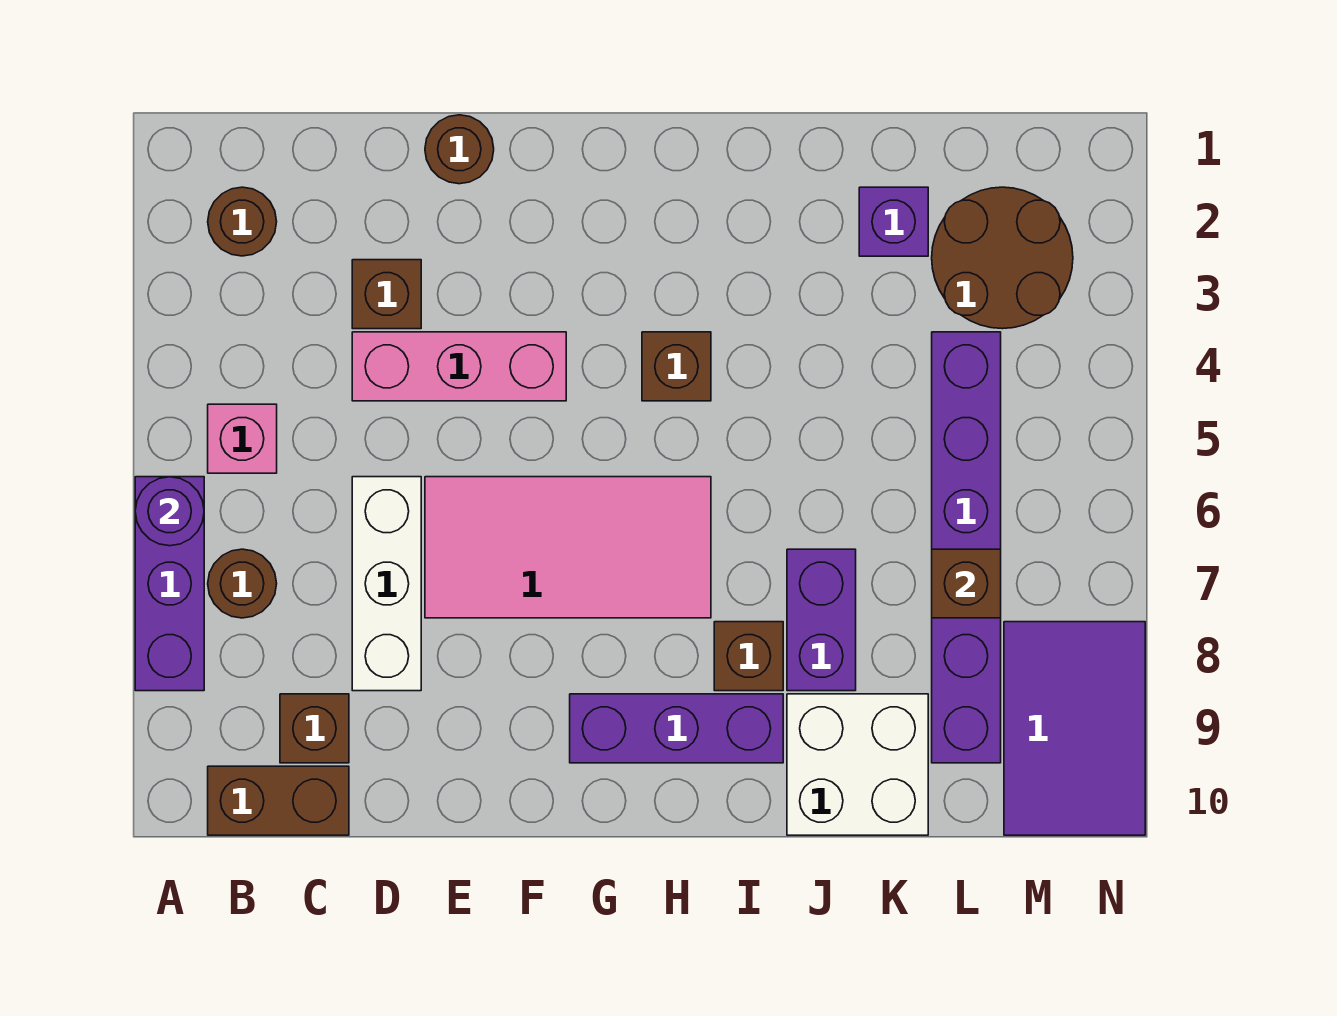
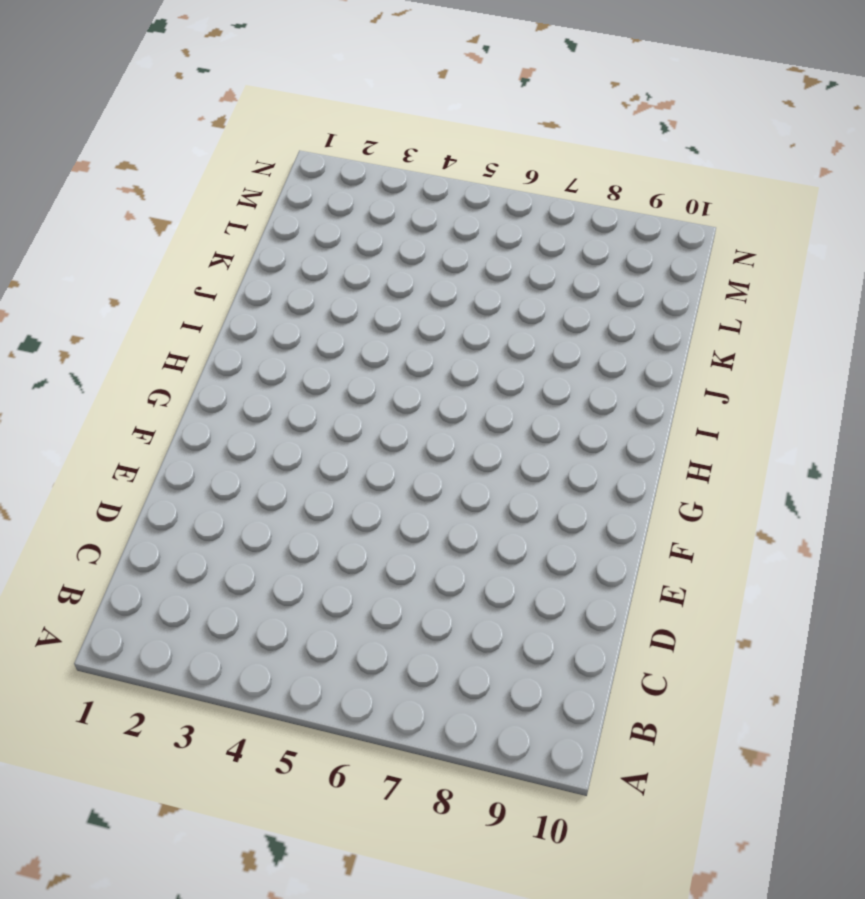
none -> purple brick A6:A8 level 1
none -> brown round brick B2 level 1
none -> pink brick B5 level 1

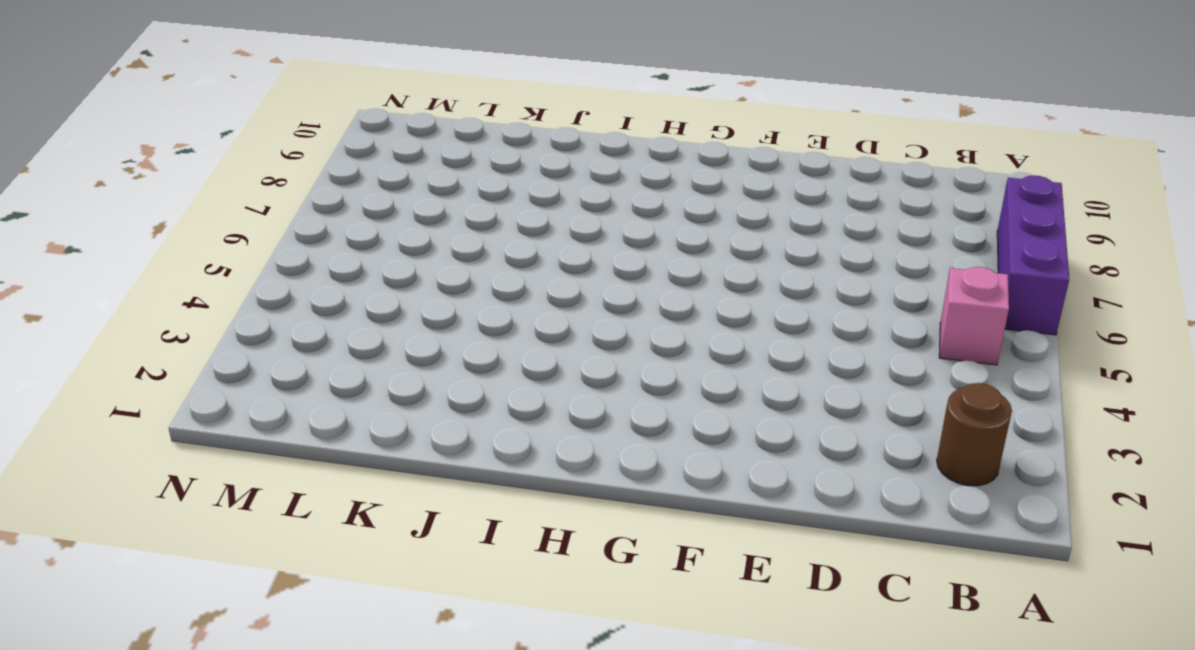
none -> brown round brick B7 level 1
none -> brown brick B10:C10 level 1
none -> brown brick C9 level 1

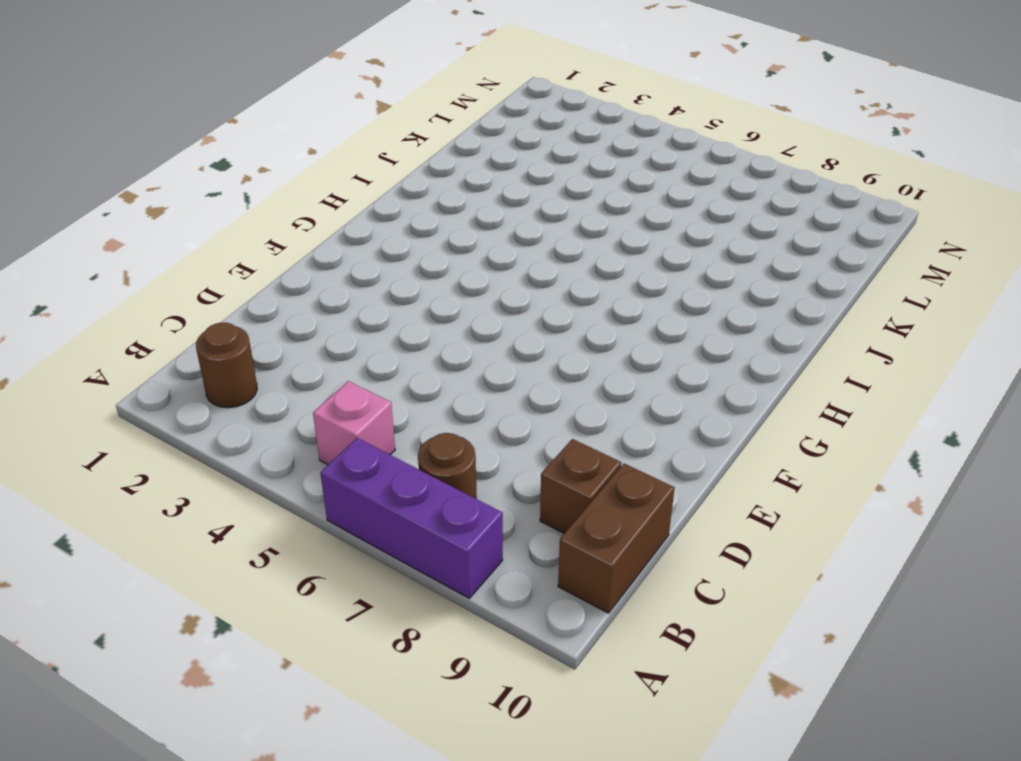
none -> brown brick D3 level 1
none -> pink brick D4:F4 level 1
none -> white brick D6:D8 level 1

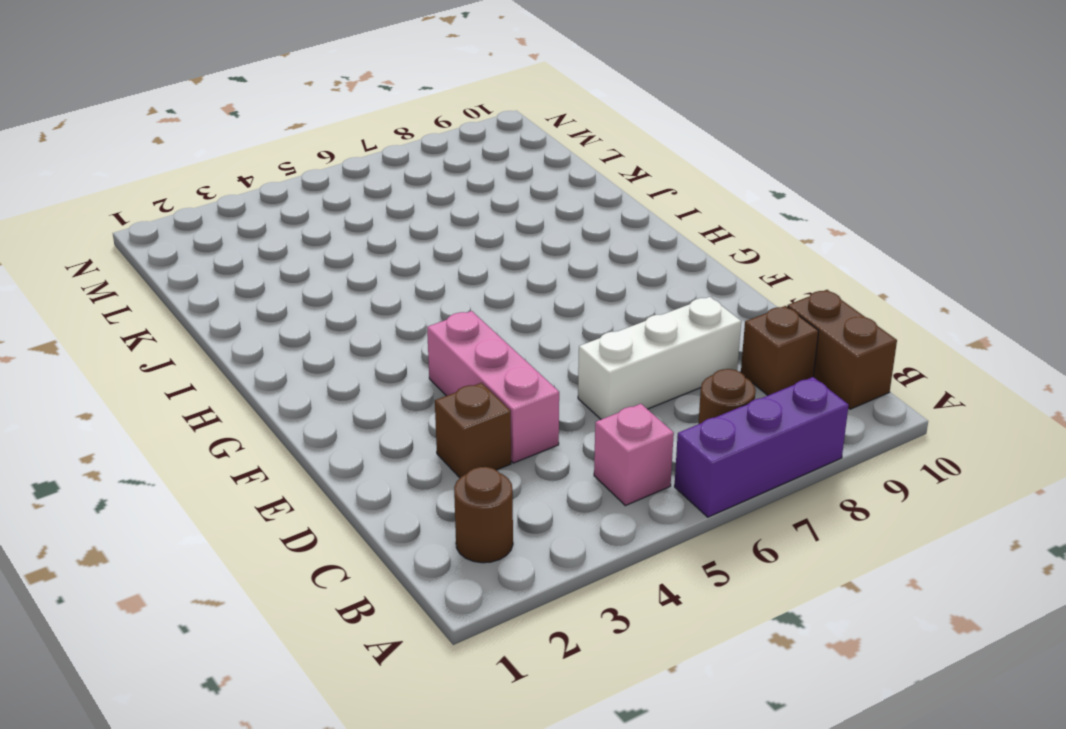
none -> brown round brick E1 level 1
none -> pink tile E6:H7 level 1
none -> purple brick G9:I9 level 1

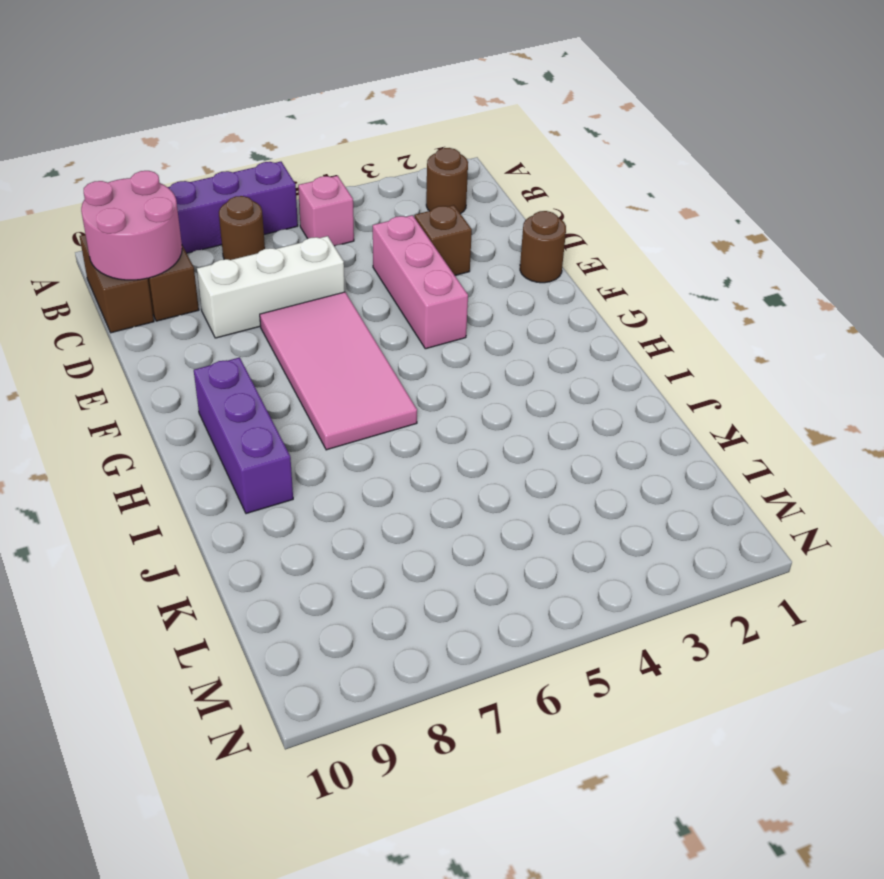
pink round brick B9:C10 level 2 -> none
none -> brown brick H4 level 1
none -> brown brick I8 level 1
none -> purple brick J7:J8 level 1

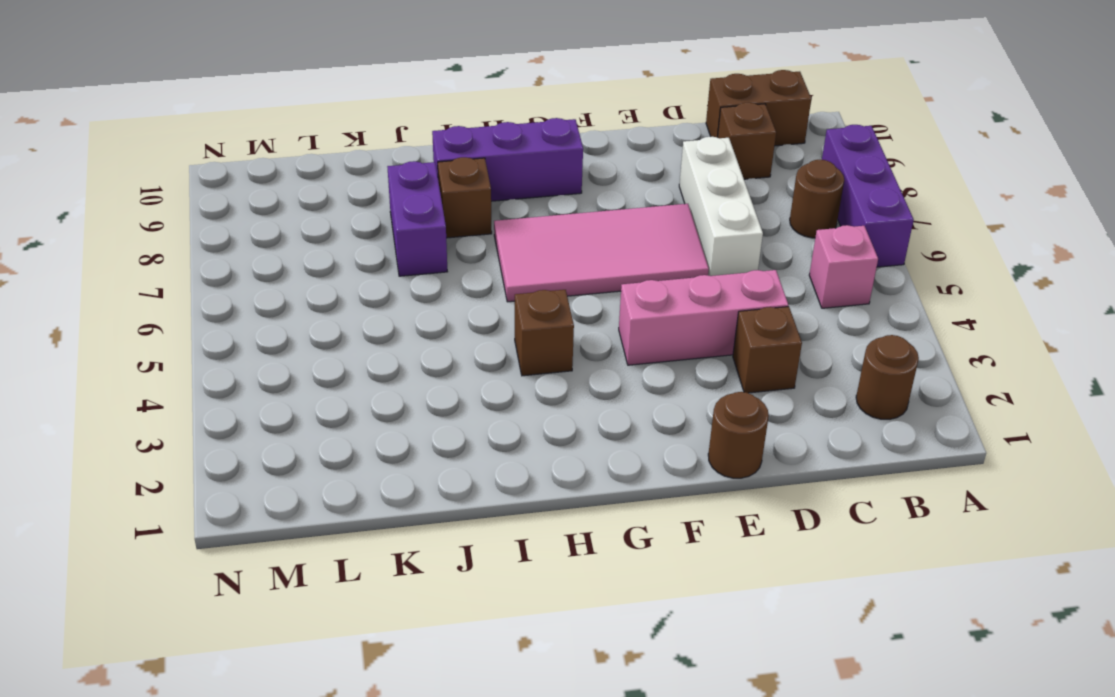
none -> white brick J9:K10 level 1
none -> purple brick K2 level 1
none -> brown round brick L2:M3 level 1

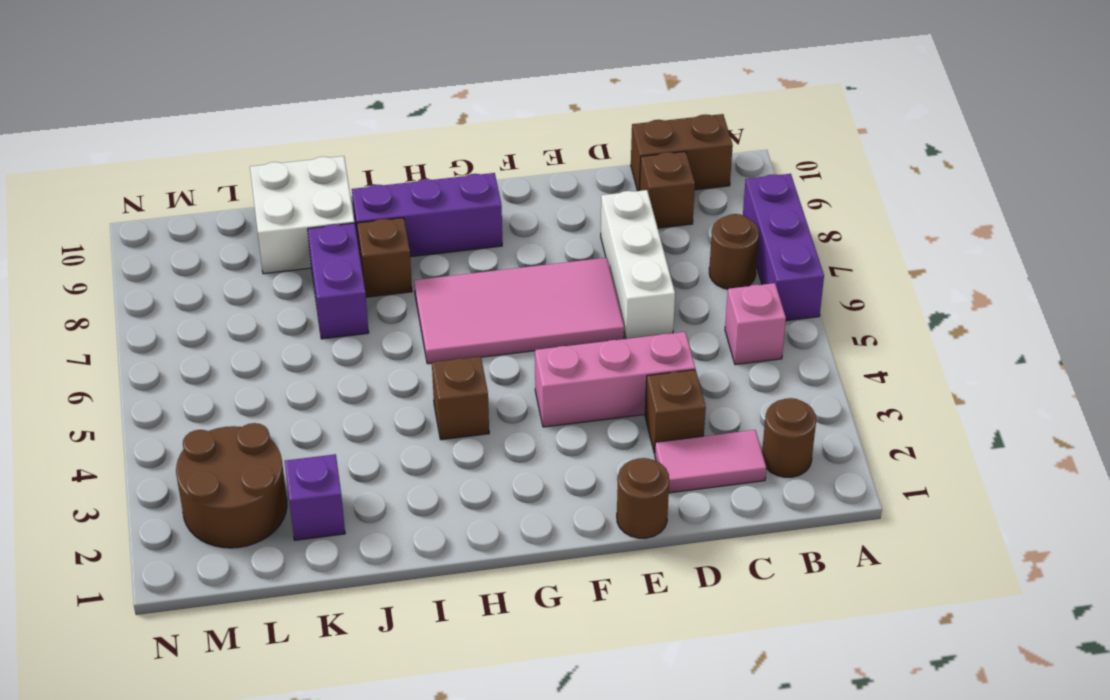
pink tile C2:D2 level 1 -> none
none -> purple brick L4:L9 level 1
none -> purple tile M8:N10 level 1
none -> purple round brick A6 level 2

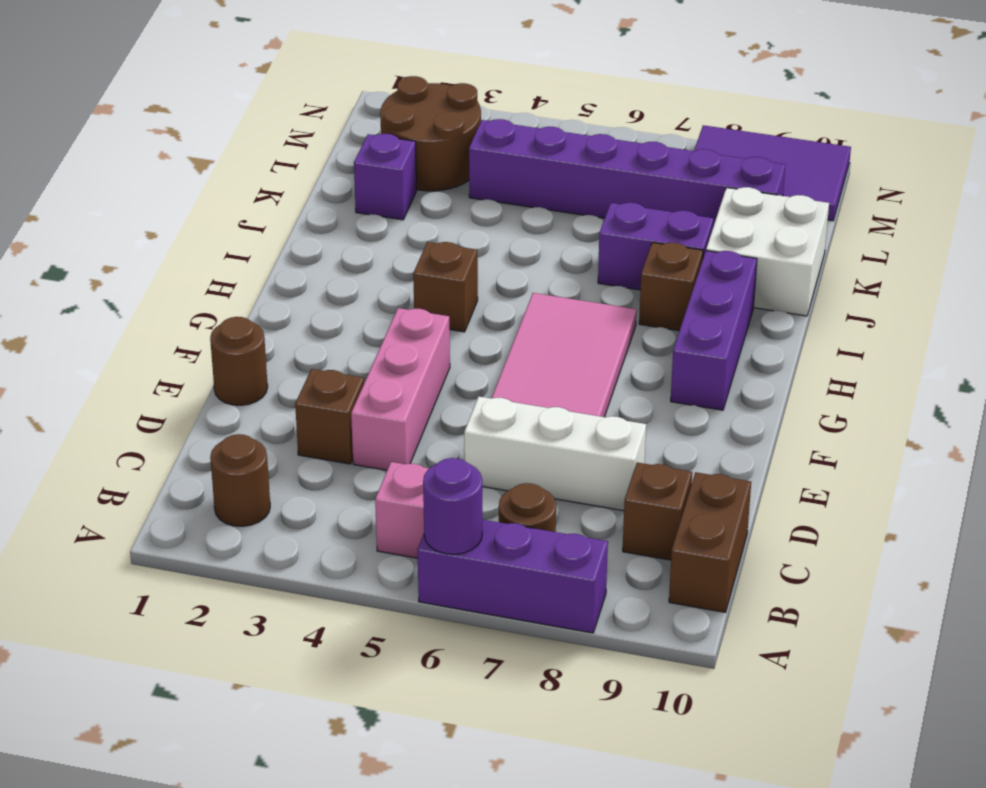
none -> brown brick L7 level 2

